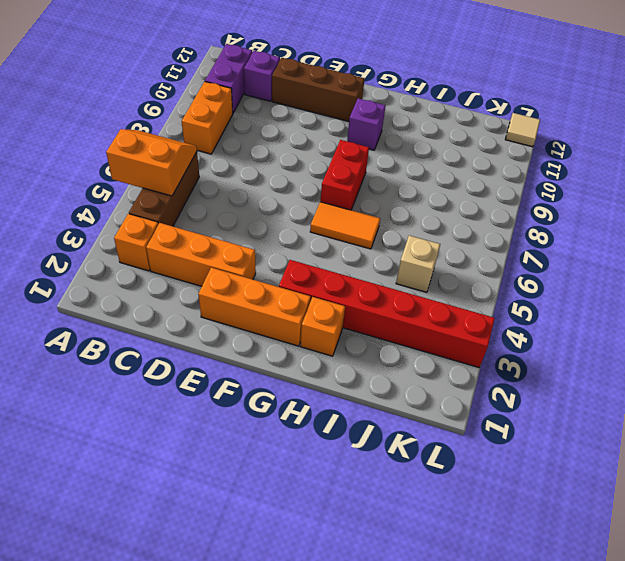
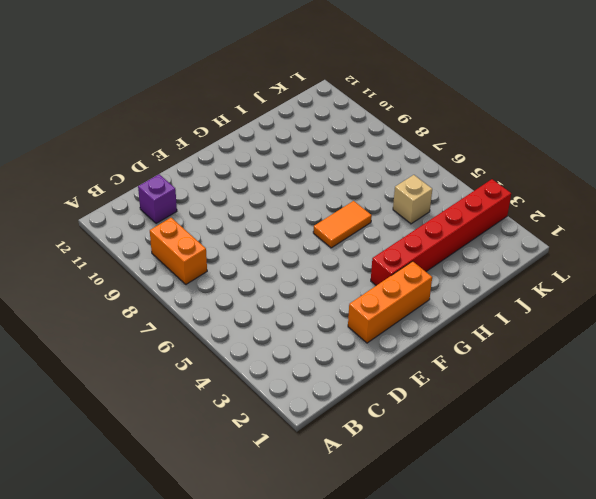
none -> orange brick B3 level 1
none -> brown brick B4:B6 level 1
none -> purple brick B10:B11 level 1

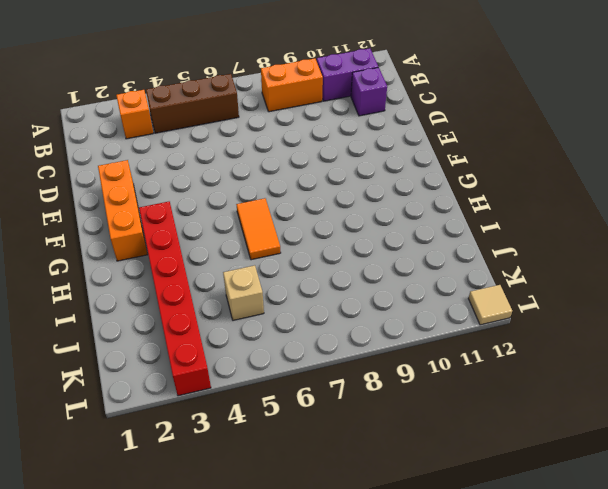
none -> orange brick C3:E3 level 1
none -> brown brick D11:F11 level 1
none -> red brick G7:G8 level 1

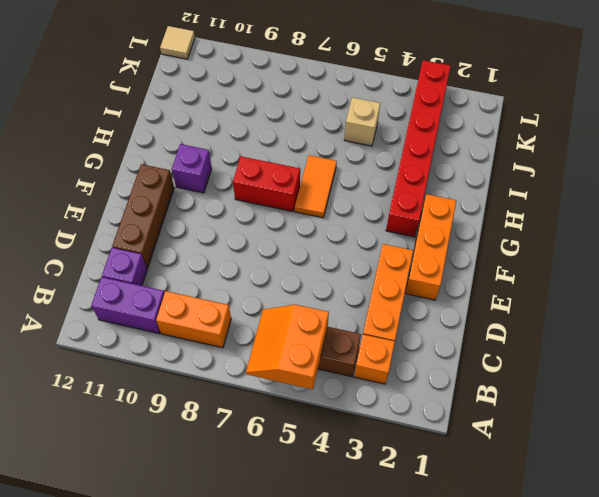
none -> orange brick H2 level 1

